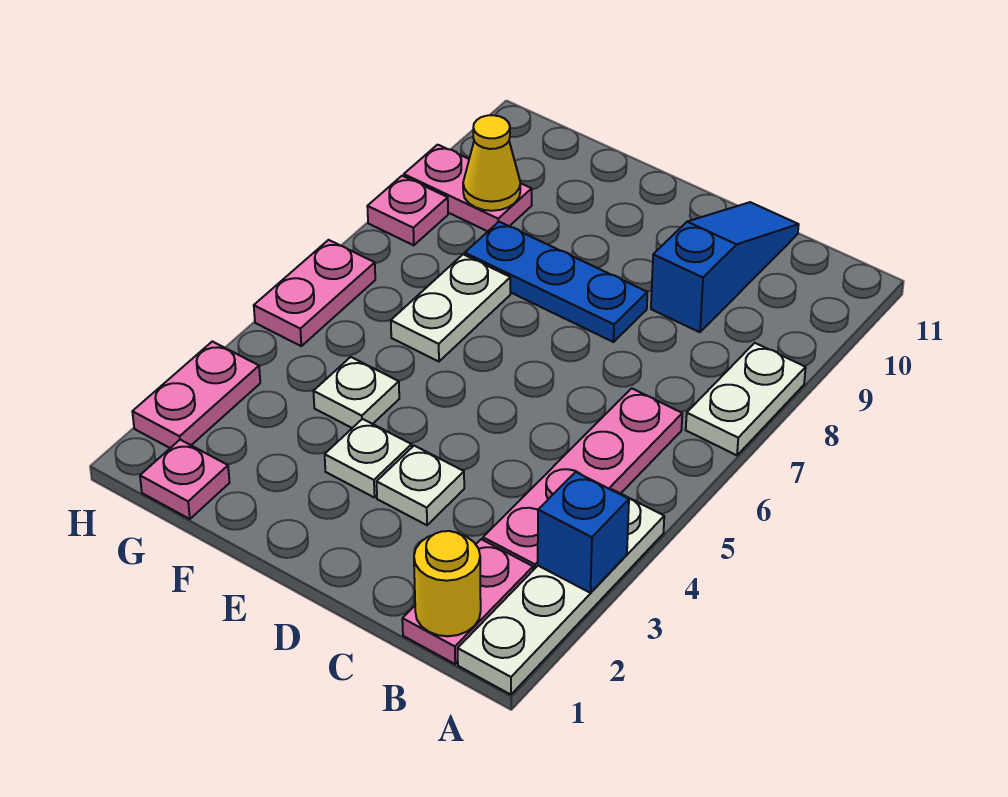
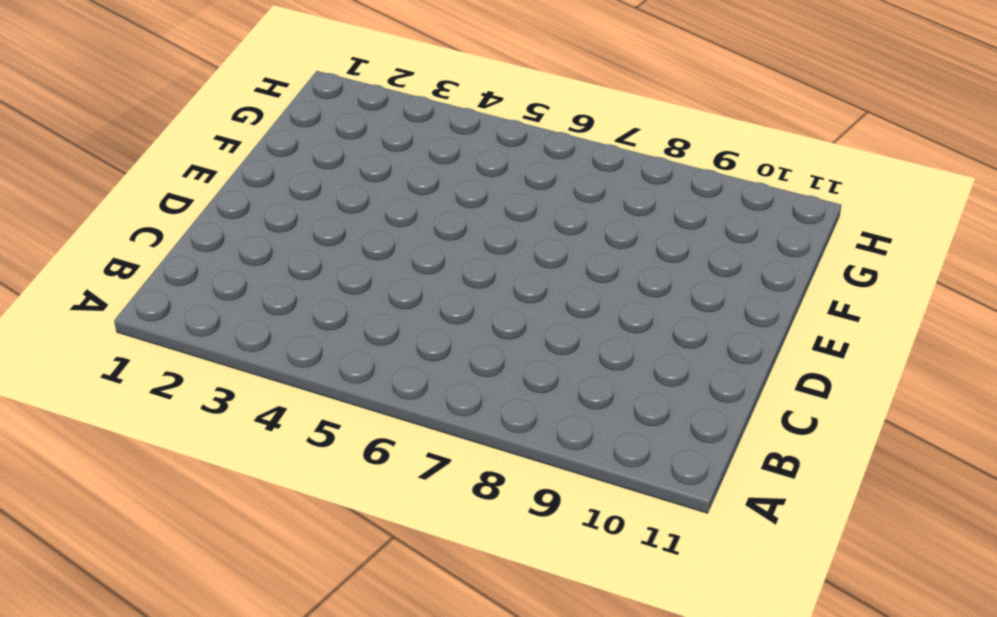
none -> white plate A1:A4 level 1
none -> white plate A7:A8 level 1
none -> pink plate B1:B2 level 1

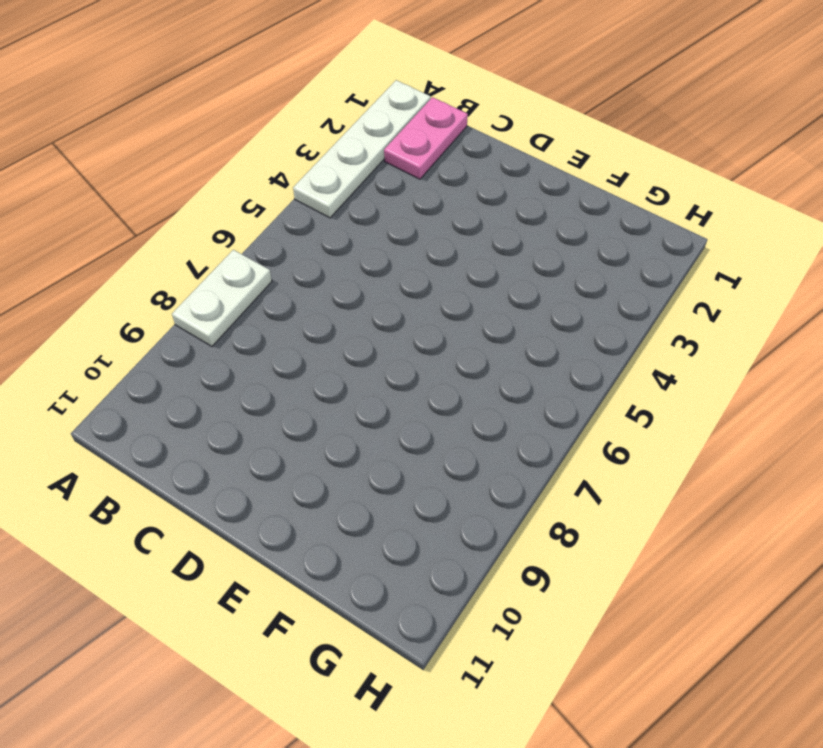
none -> pink plate B3:B6 level 1
none -> blue slope C9:C11 level 1 top 9
none -> white plate D3 level 1

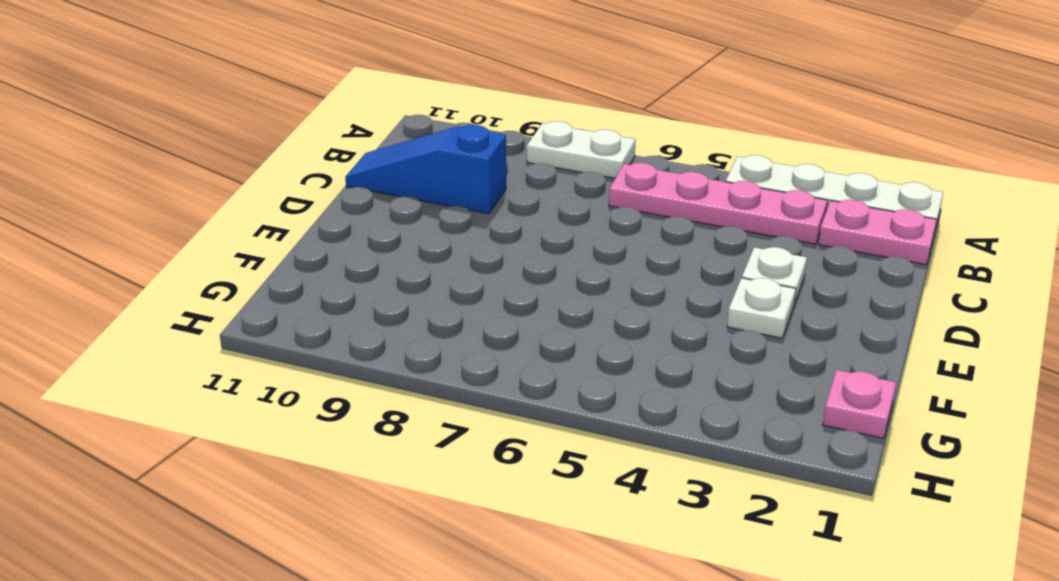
none -> blue plate D8:F8 level 1
none -> white plate F4 level 1
none -> white plate F6:F7 level 1

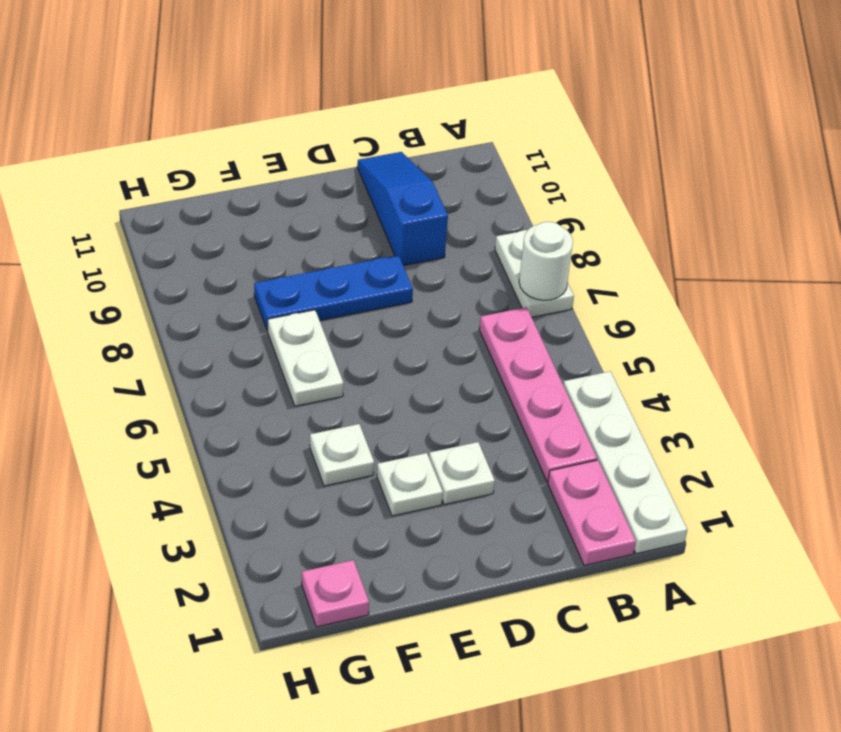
white round brick A7 level 2 -> none
none -> pink plate G9:H9 level 1
none -> pink plate H2:H3 level 1
none -> pink plate H5:H6 level 1

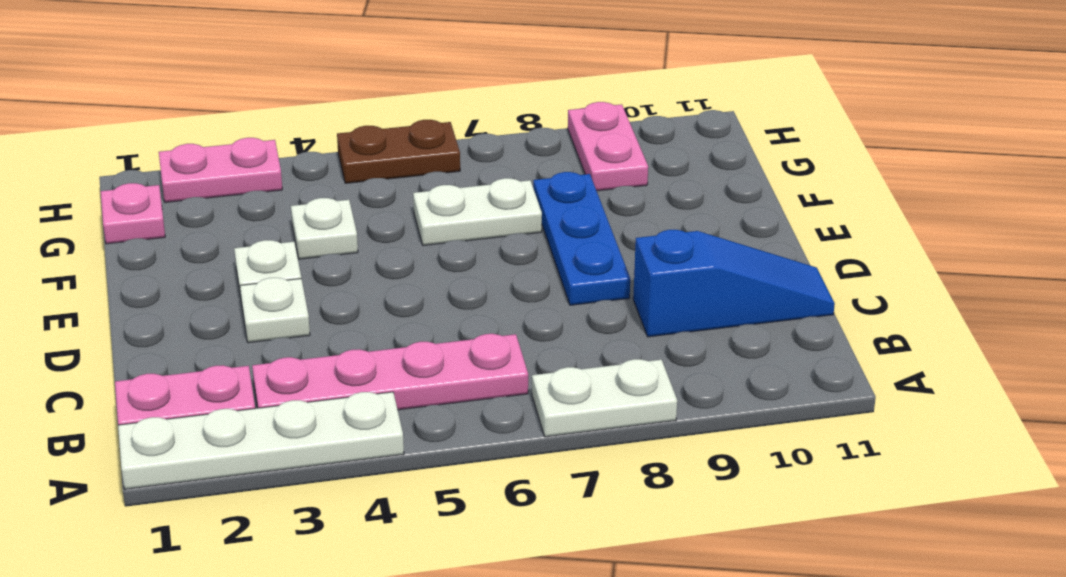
brown plate H5:H6 level 1 -> pink plate H5:H6 level 1
none -> pink plate H8 level 1
none -> blue brick A3 level 2
none -> yellow round brick B1 level 2

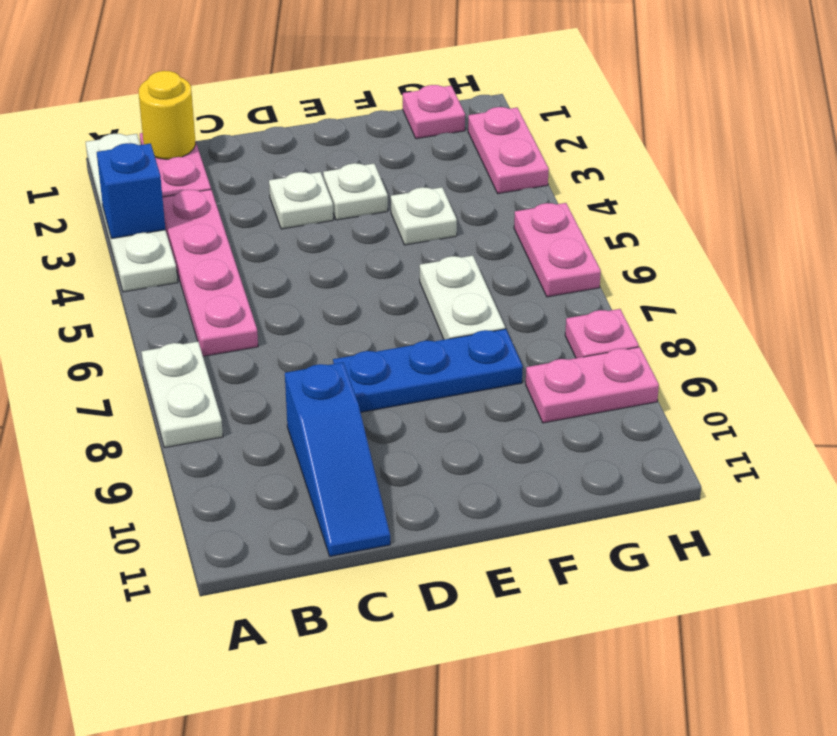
none -> yellow cone G9 level 2

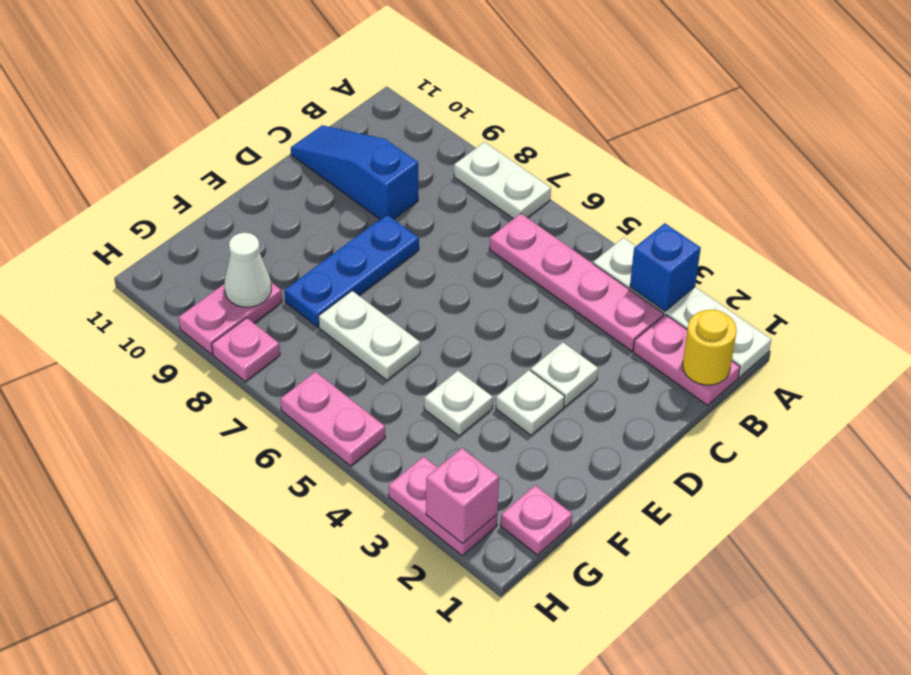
white cone G9 level 2 -> yellow cone G9 level 2
pink brick H2 level 2 -> none

